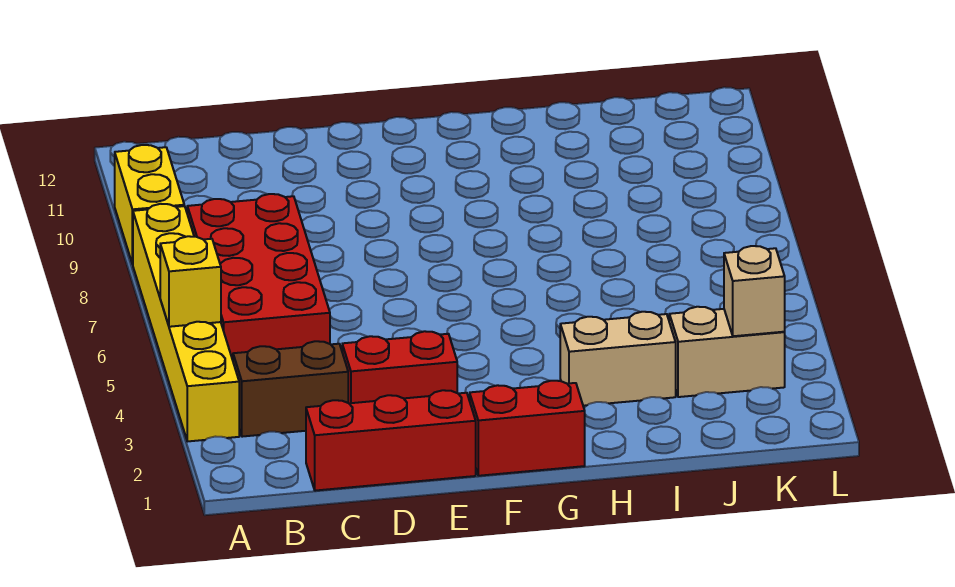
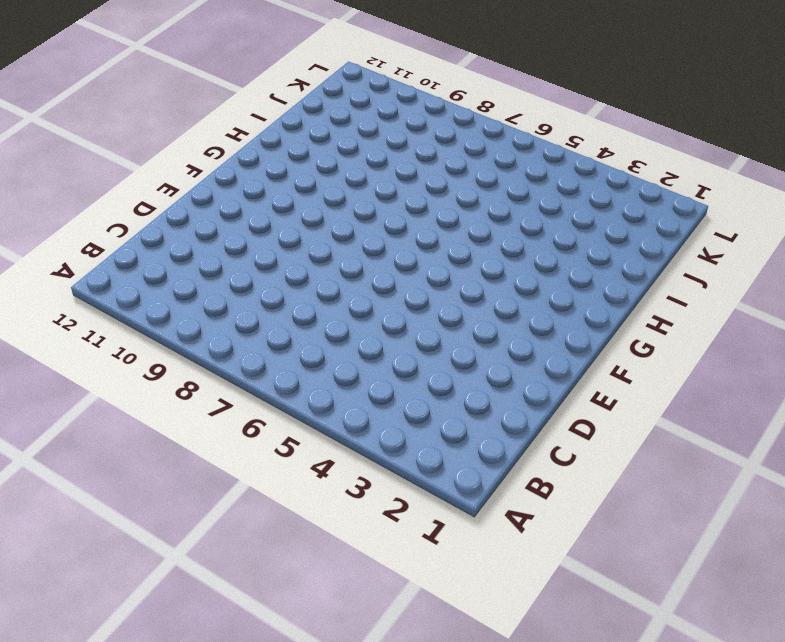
none -> yellow brick A3:A8 level 1
none -> yellow brick A9:A10 level 1

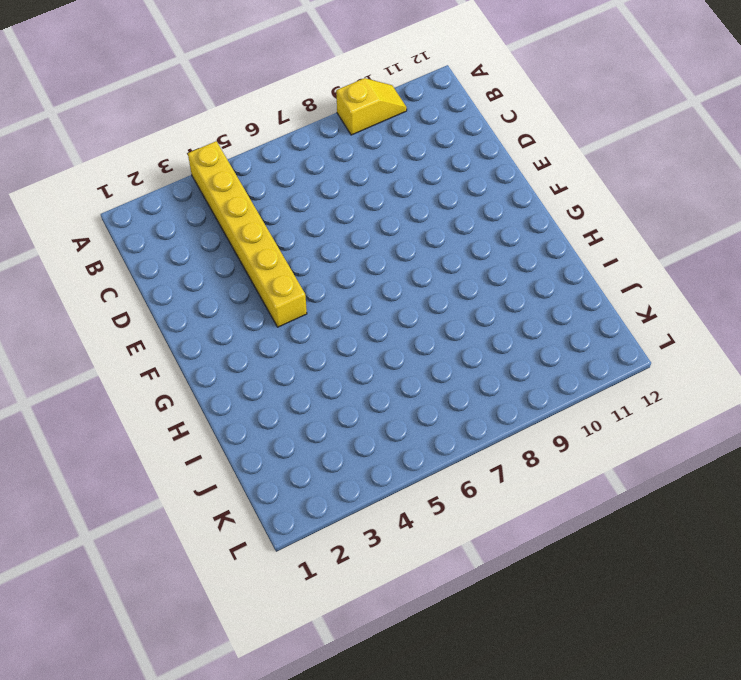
yellow brick A4:F4 level 1 -> yellow brick A3:A8 level 1
yellow slope A9:A10 level 1 top 9 -> yellow brick A9:A10 level 1
none -> brown brick B3:C3 level 1
none -> red brick B5:C8 level 1

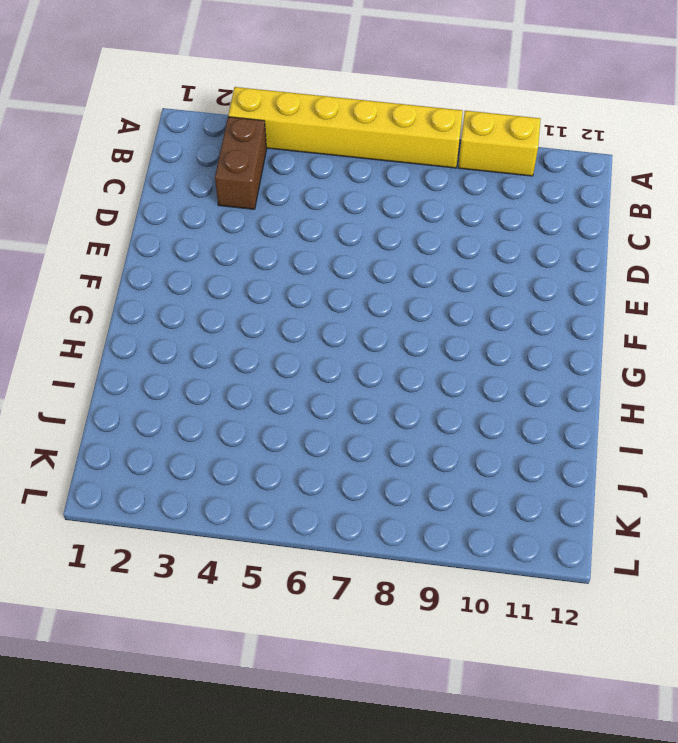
none -> red brick B5:C8 level 1
none -> red brick C1:E1 level 1

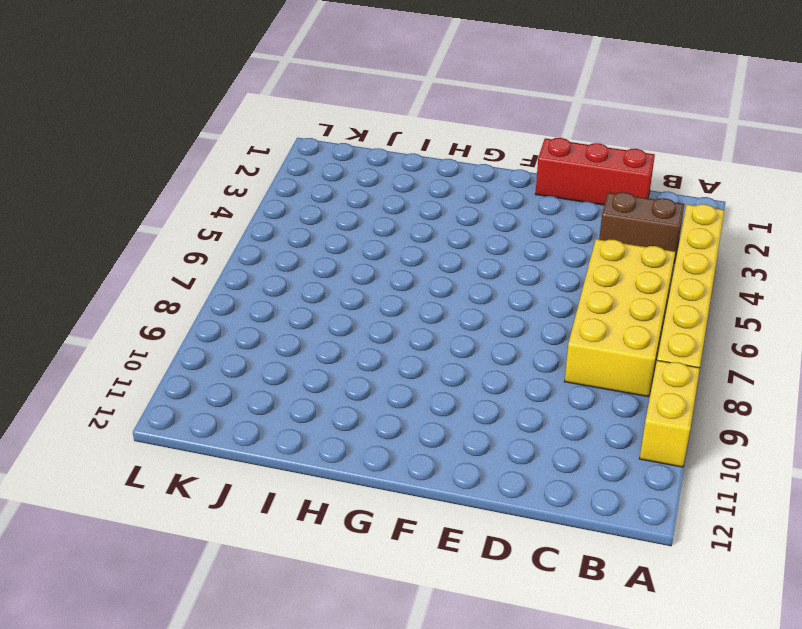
yellow brick B5:C8 level 1 -> red brick B5:C8 level 1
none -> red brick D3:E3 level 1
none -> red brick F1:G1 level 1

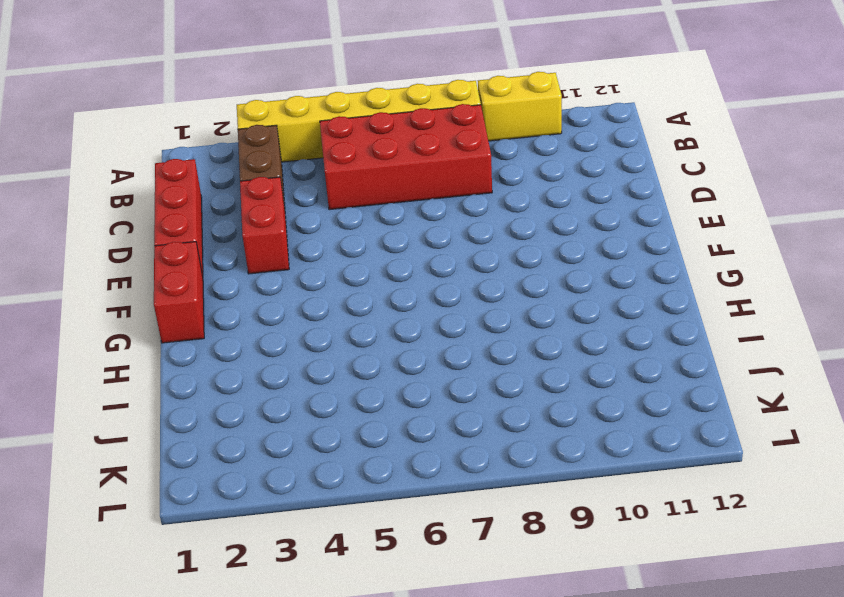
none -> tan brick H3:I3 level 1
none -> tan brick J3:K3 level 1

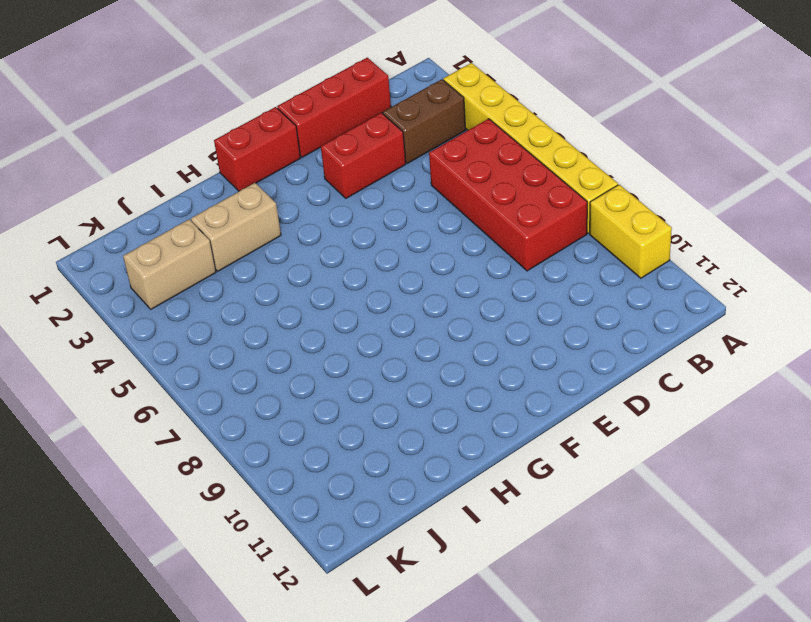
none -> yellow brick A5 level 2
none -> tan brick K3 level 2

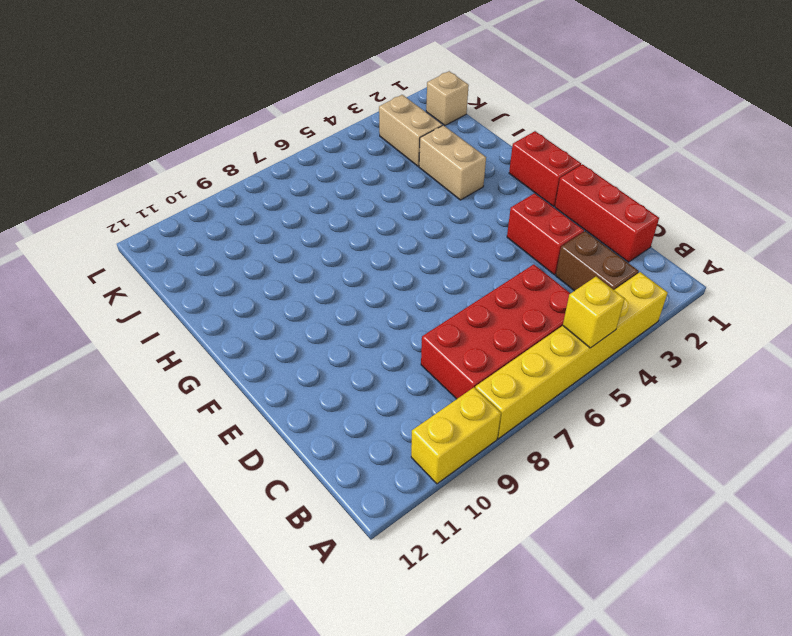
tan brick K1 level 1 -> tan brick K3 level 2

